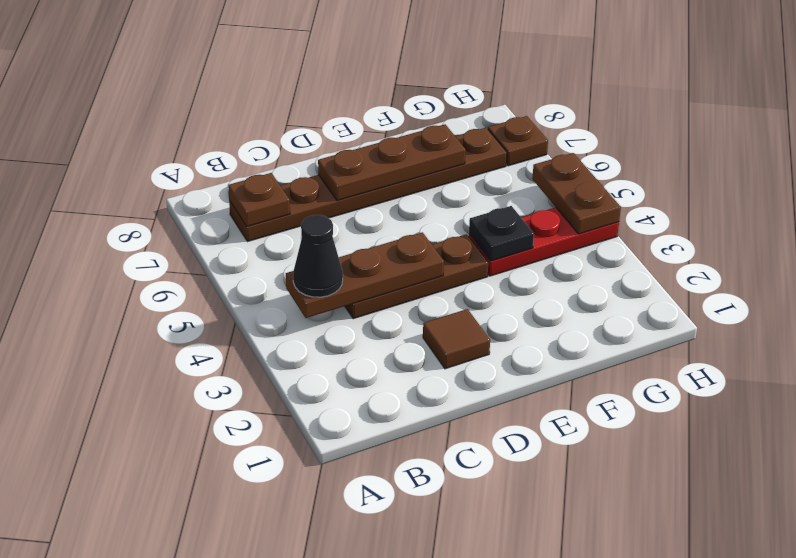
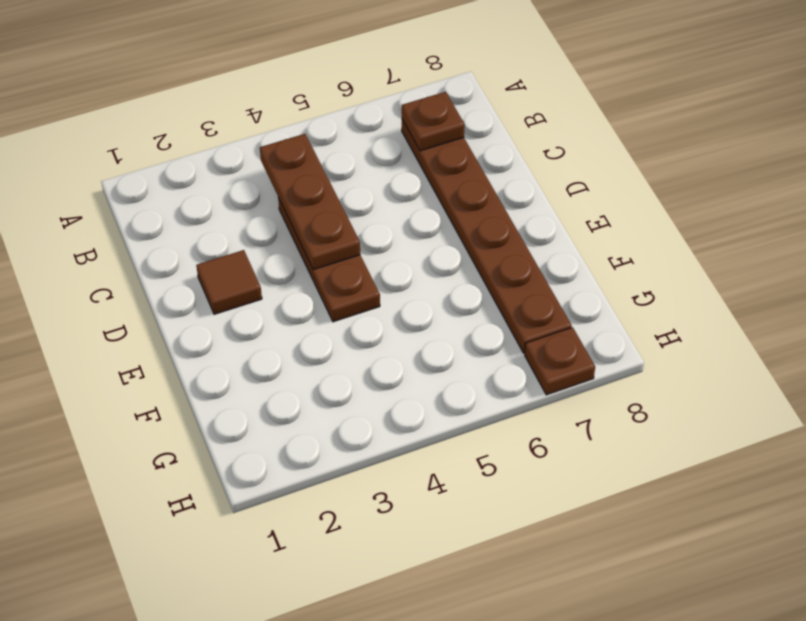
none -> red plate F4:H4 level 1
none -> brown plate D7:F7 level 2

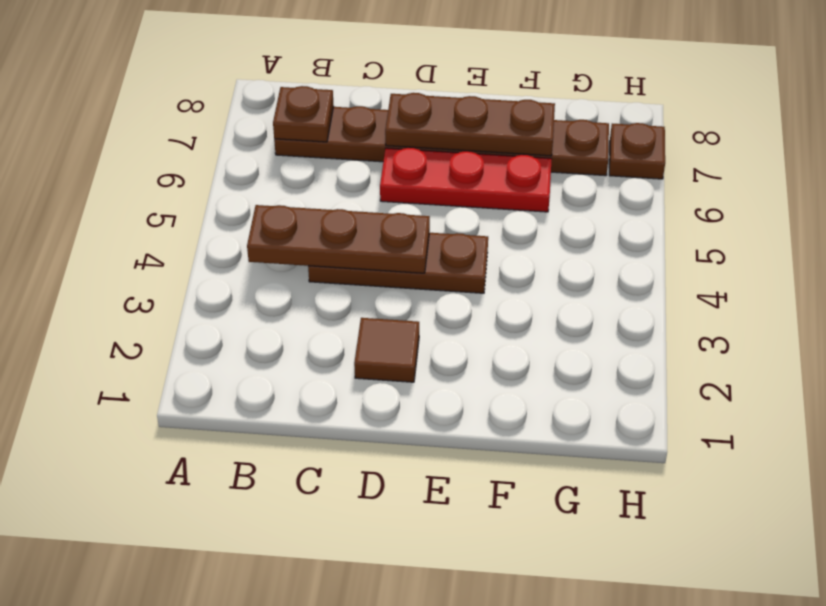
red plate D6:F6 level 1 -> red plate F4:H4 level 1
none -> black plate F4 level 2
none -> brown plate H4:H5 level 2

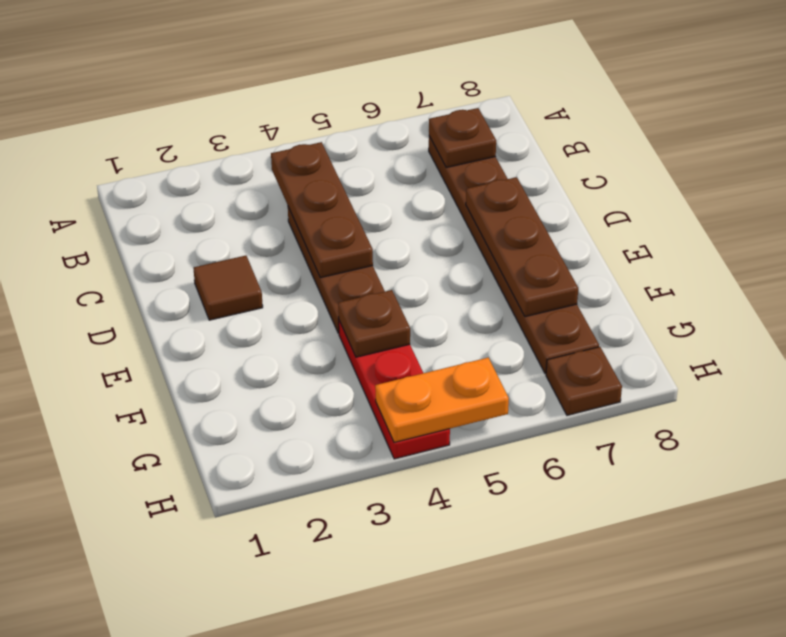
brown plate F4 level 2 -> black plate F4 level 2
orange plate H4:H5 level 2 -> brown plate H4:H5 level 2
none -> black cone B4 level 3

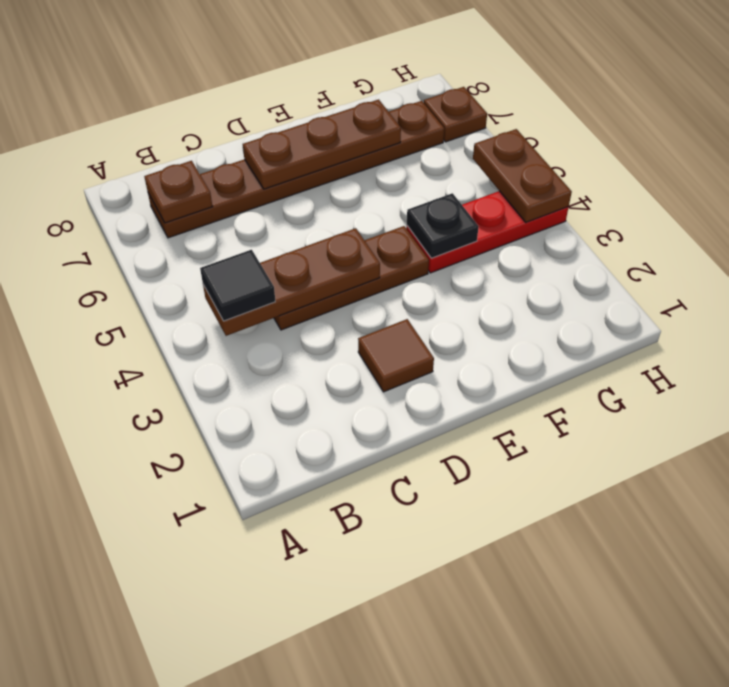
black tile B4 level 3 -> black cone B4 level 3

